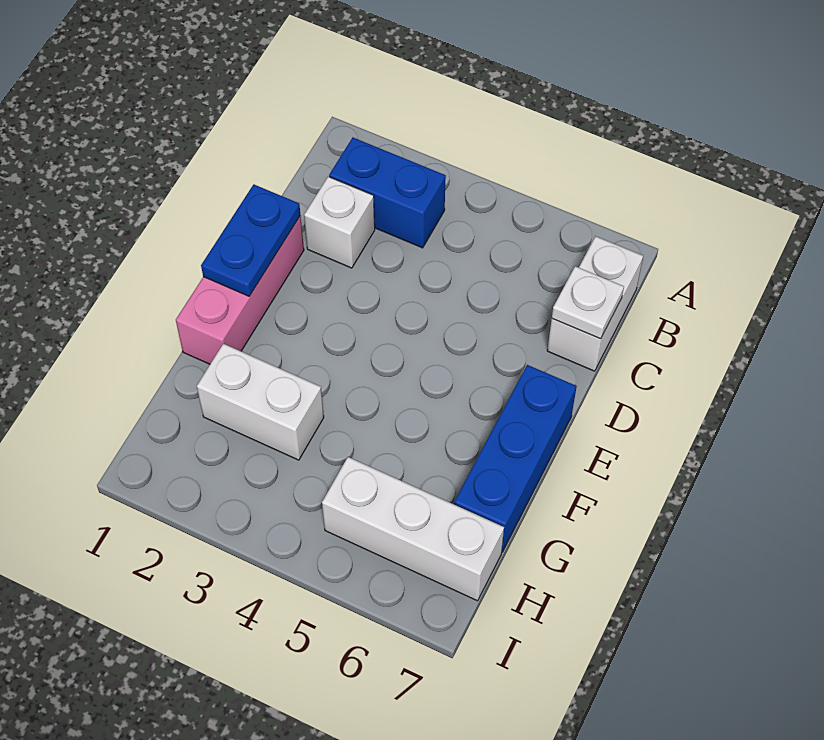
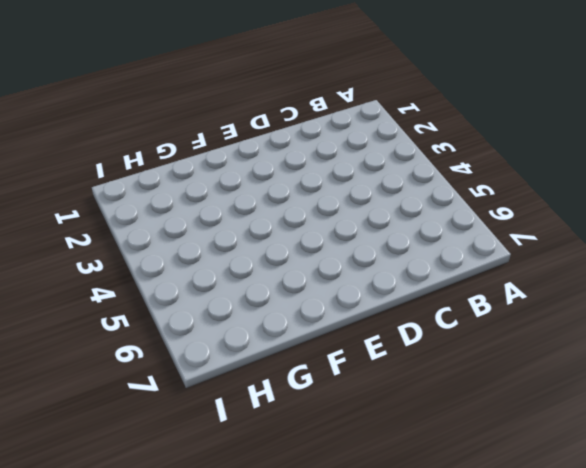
none -> blue brick B2:B3 level 1
none -> white brick B7:C7 level 1

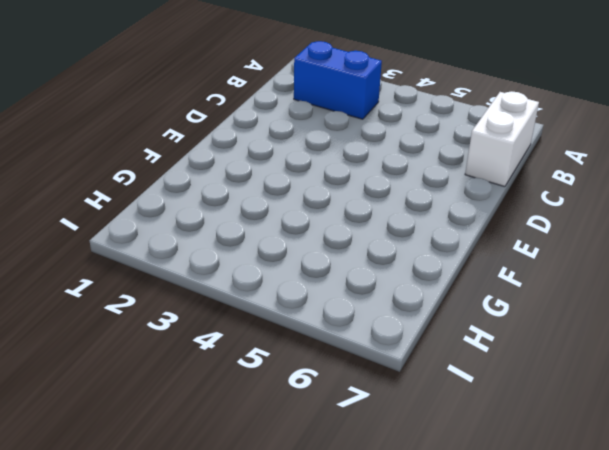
none -> white brick C2 level 1
none -> pink brick D1:F1 level 1

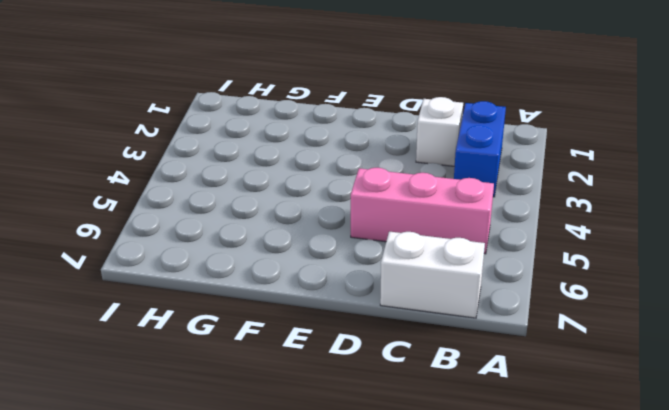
pink brick B5:D5 level 1 -> pink brick D1:F1 level 1
none -> blue brick E7:G7 level 1
none -> white brick G2:G3 level 1

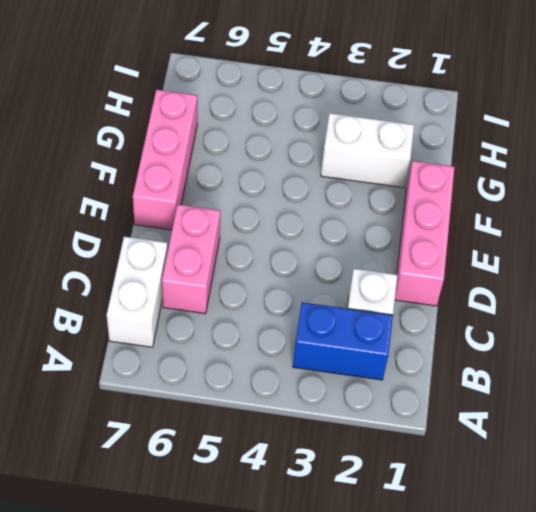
pink brick C6:D6 level 1 -> none
pink brick E7:G7 level 1 -> blue brick E7:G7 level 1
none -> white brick H5:H7 level 1
none -> white plate C7 level 2

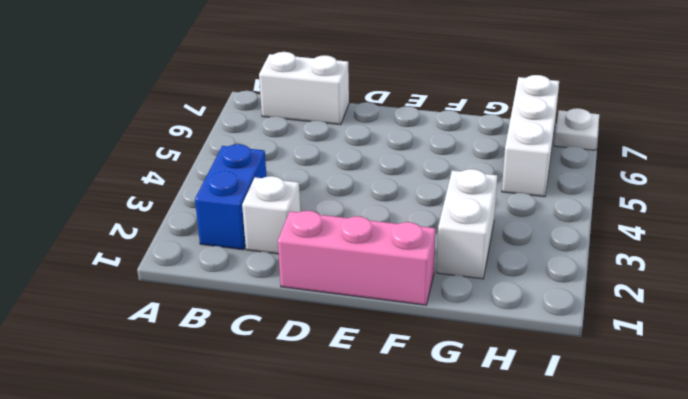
white plate I7 level 1 -> white plate C7 level 2
none -> blue brick E7:G7 level 1
none -> blue plate D1:E1 level 2

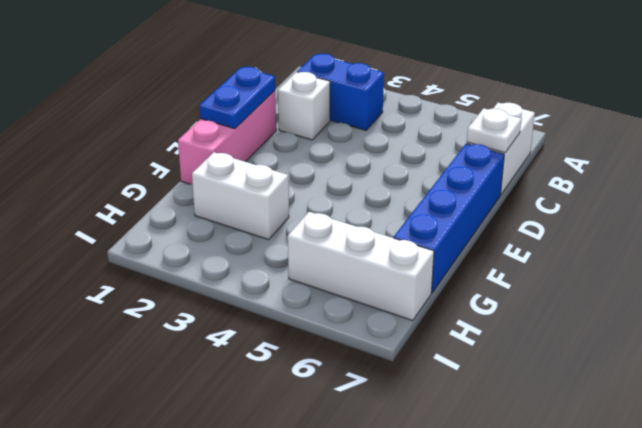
blue brick D7:G7 level 1 -> blue brick E7:G7 level 1

